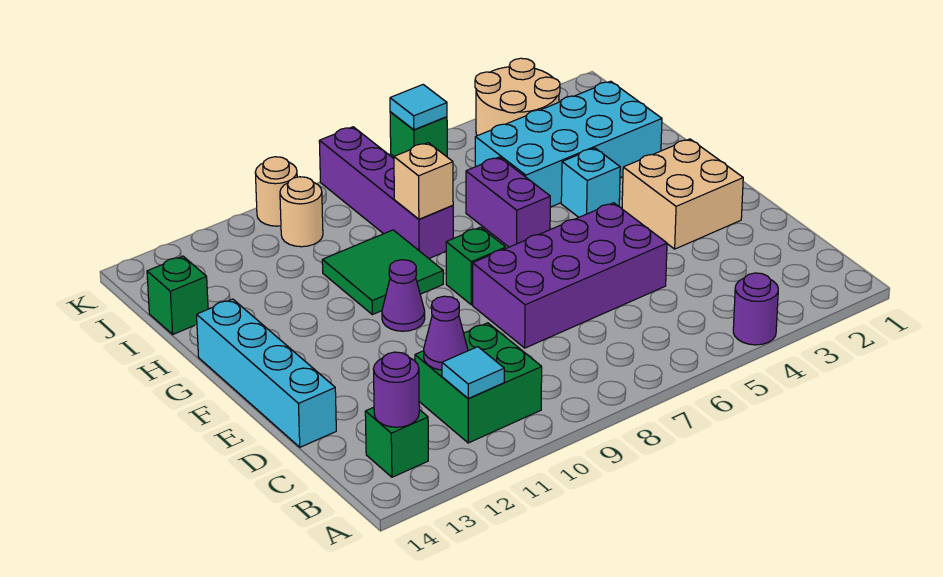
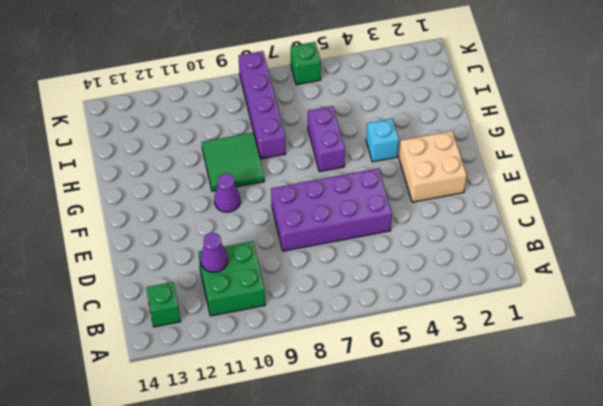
none -> purple round brick A4 level 1
none -> cyan brick D14:G14 level 1
none -> green brick F8 level 1

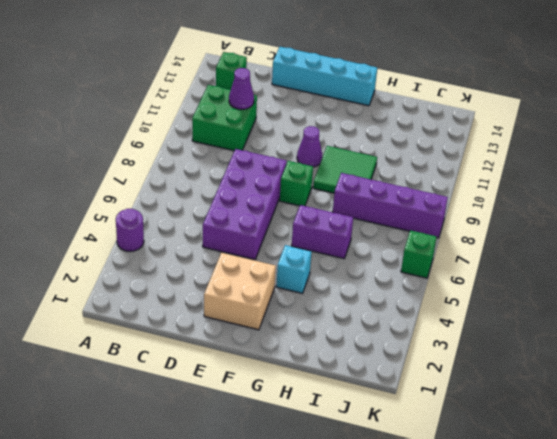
none -> cyan brick H2:I5 level 1
none -> green brick I14 level 1
none -> tan round brick J3:K4 level 1

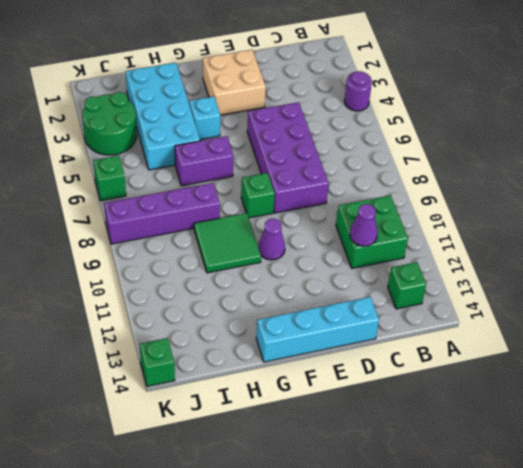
green round brick J3:K4 level 1 -> tan round brick J3:K4 level 1
green brick K14 level 1 -> green brick I14 level 1
none -> tan round brick J10 level 1
none -> tan round brick K10 level 1
none -> cyan tile B11 level 2

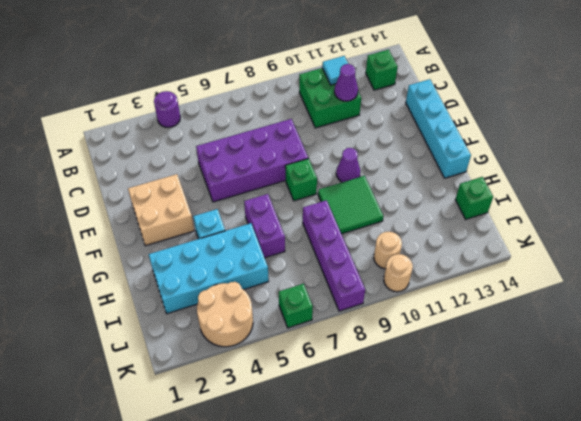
none -> purple round brick B13 level 2
none -> tan brick H8 level 2
none -> cyan tile K6 level 2

